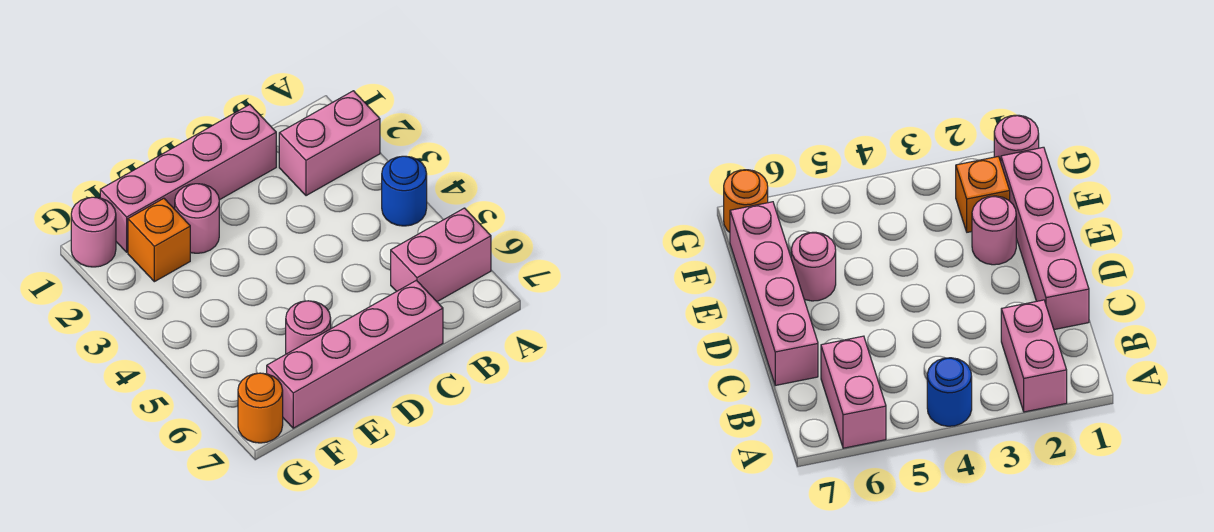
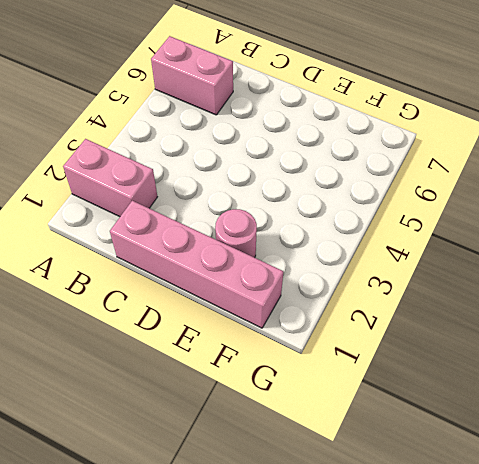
none -> blue round brick A4 level 1
none -> pink brick C7:F7 level 1

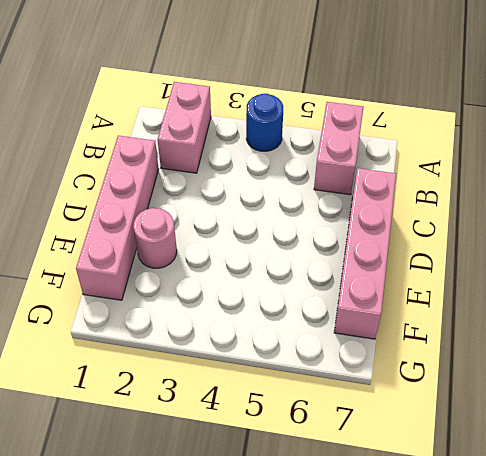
none -> pink round brick E6 level 1
none -> orange brick F2 level 1

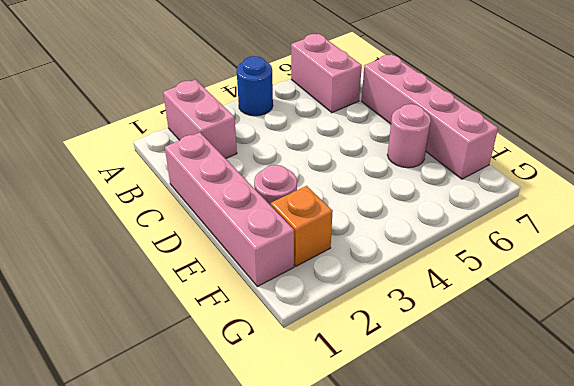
none -> pink round brick G1 level 1
none -> orange round brick G7 level 1

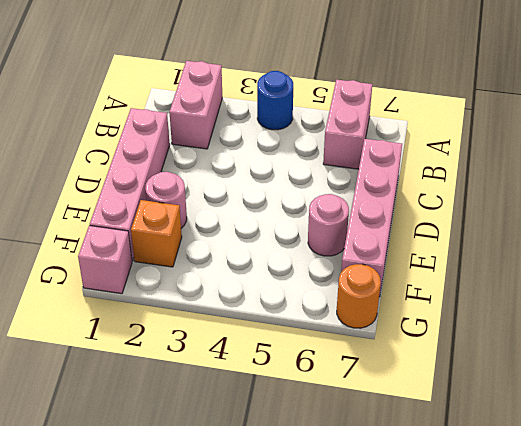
pink brick G1 level 1 -> pink round brick G1 level 1

